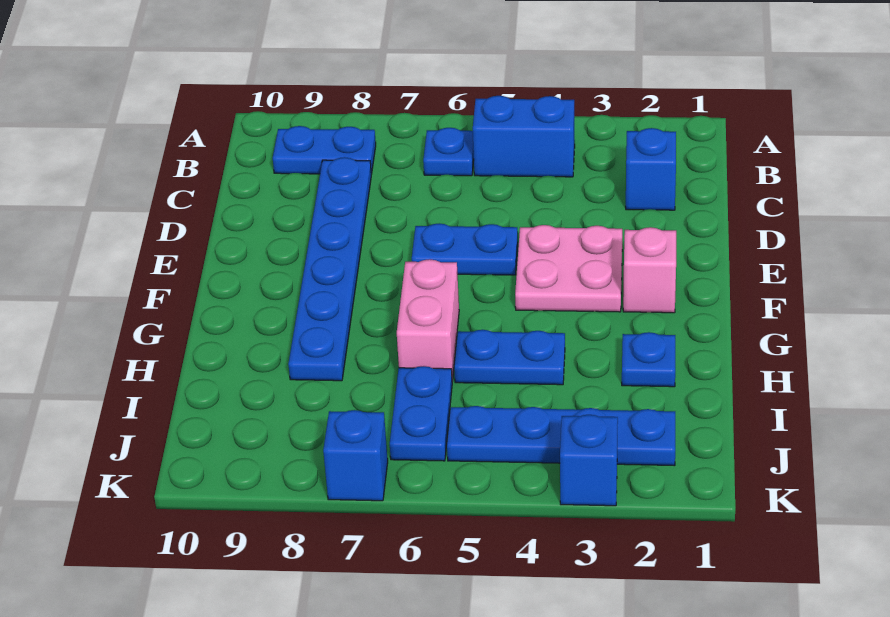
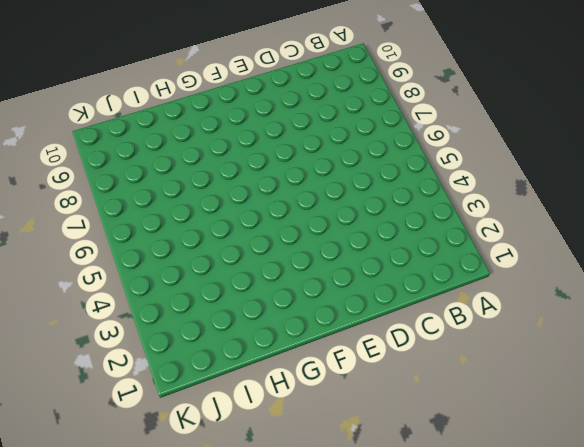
none -> blue brick B4:B5 level 1
none -> blue plate B6 level 1
none -> blue plate B8:B9 level 1

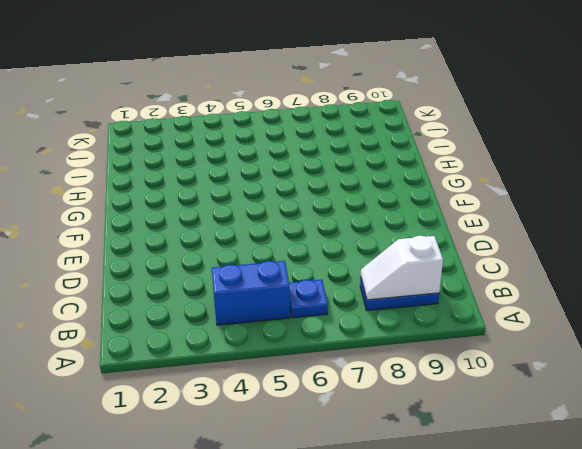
white slope B8:B9 level 2 top 9 -> none
none -> blue brick C2 level 1
none -> blue plate C8:H8 level 1
none -> pink plate E3:F4 level 1

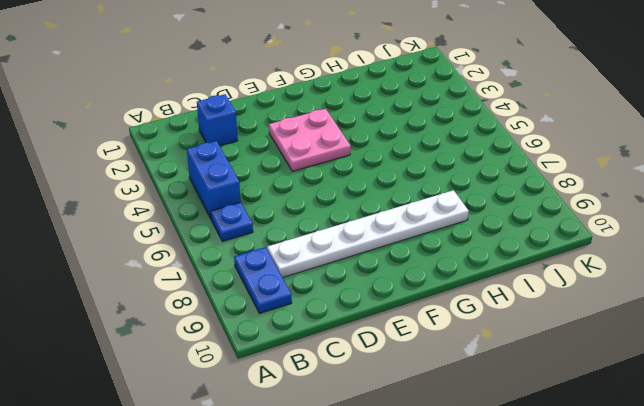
white plate C8:H8 level 1 -> blue plate C8:H8 level 1
none -> blue plate E5:E6 level 1
none -> pink brick F2 level 1
none -> pink brick G6:H6 level 1

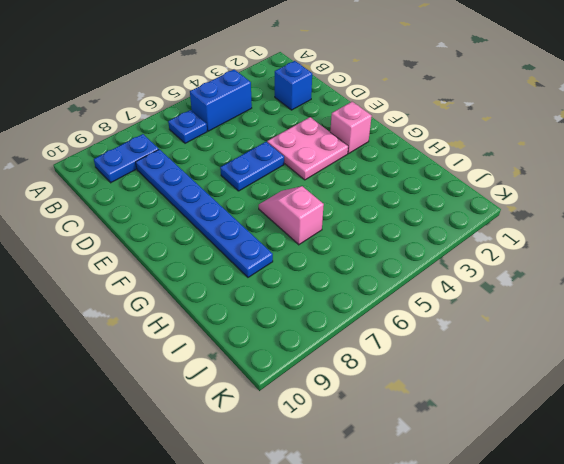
pink slope G6:H6 level 1 top H -> pink brick G6:H6 level 1
none -> blue plate H2 level 1
none -> blue plate H4:H5 level 1
none -> blue plate I6:J6 level 1

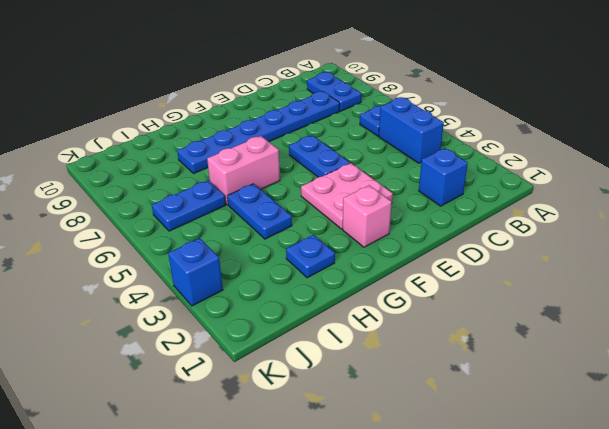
none -> blue plate J2:J5 level 1
none -> blue brick K7 level 1

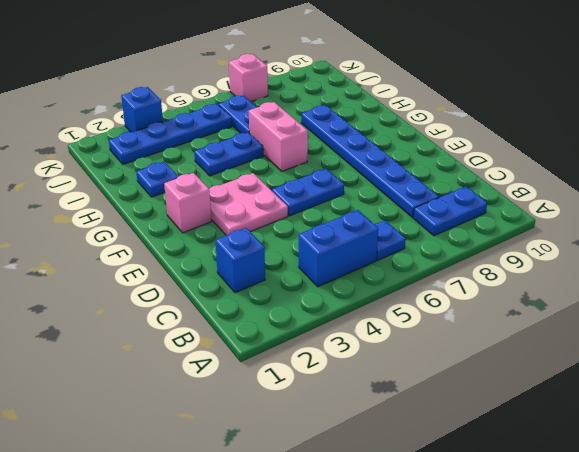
pink brick K7 level 1 -> blue brick K7 level 1

